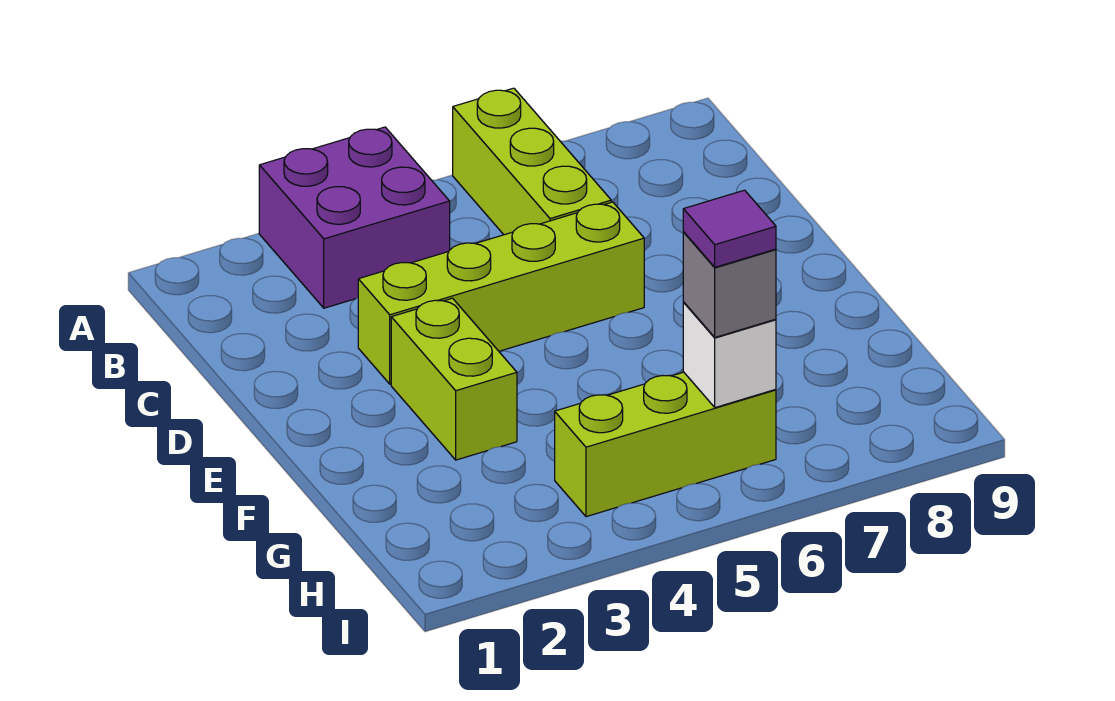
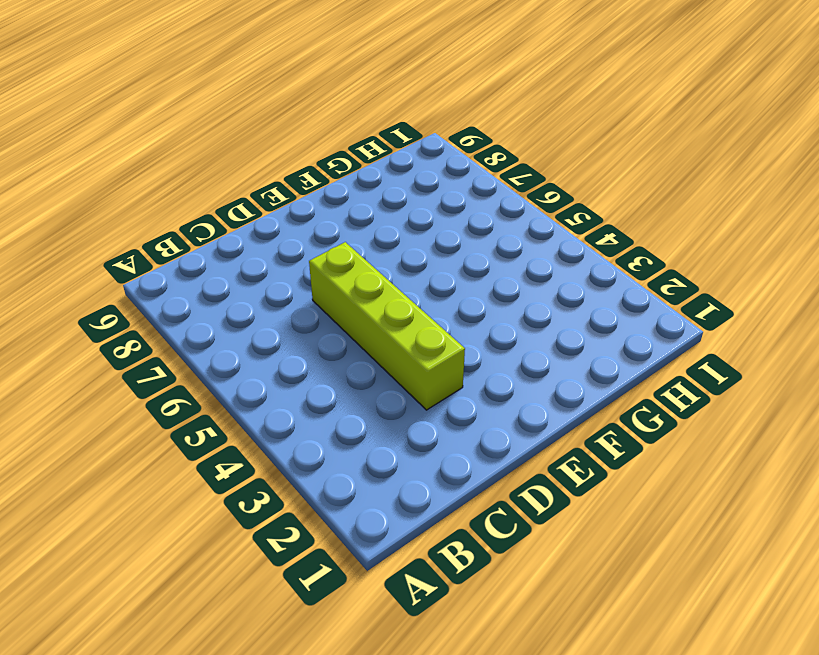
none -> purple brick A3:B4 level 1
none -> lime brick A6:C6 level 1

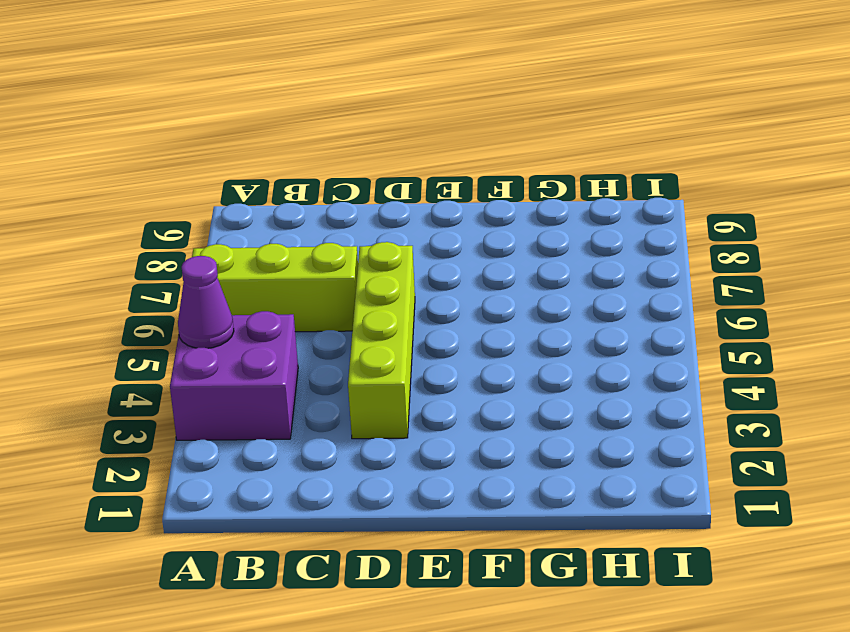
purple cone A4 level 2 -> none
none -> lime brick E3:F3 level 1
none -> lime brick H4:H6 level 1

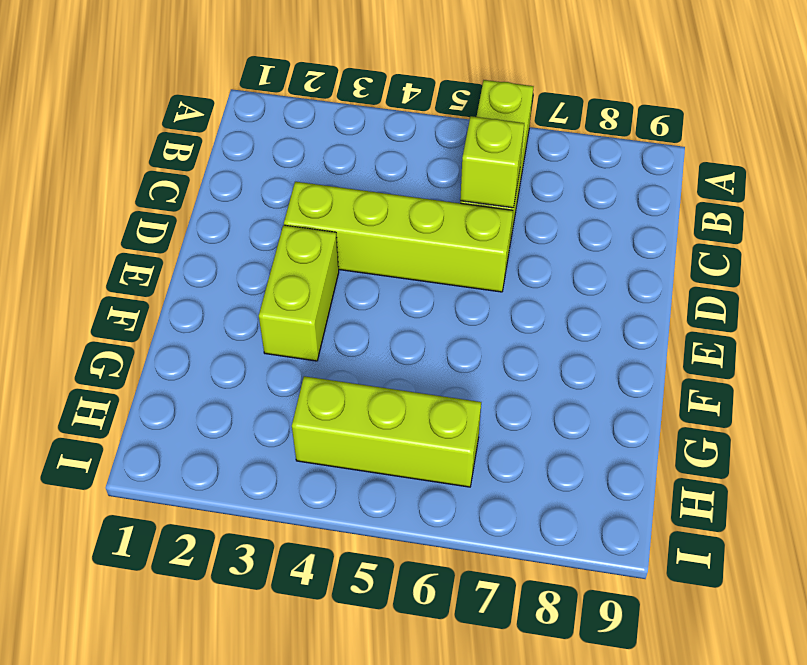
lime brick C6 level 2 -> none
none -> purple brick A3:B4 level 1
none -> white brick H6 level 2

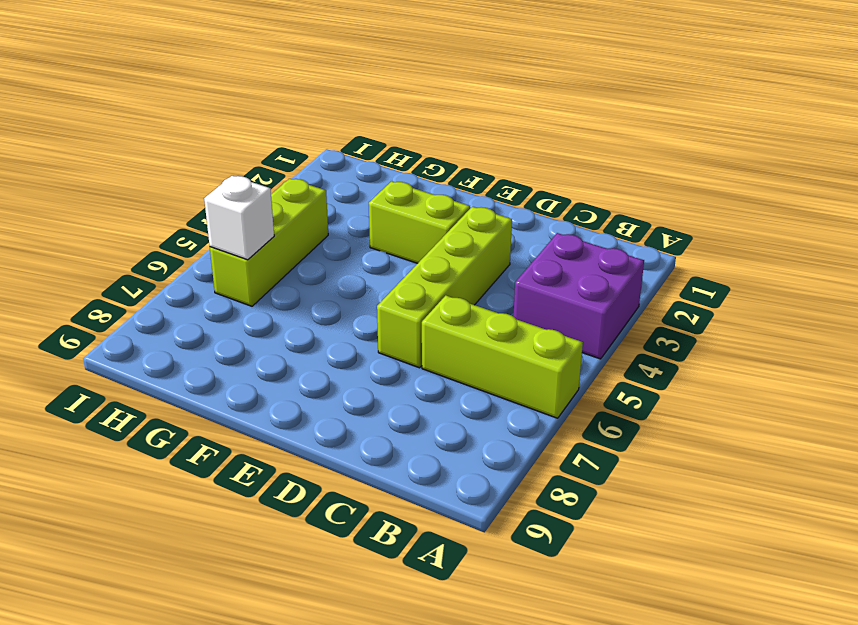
none -> grey brick H6 level 3
none -> purple tile H6 level 4

